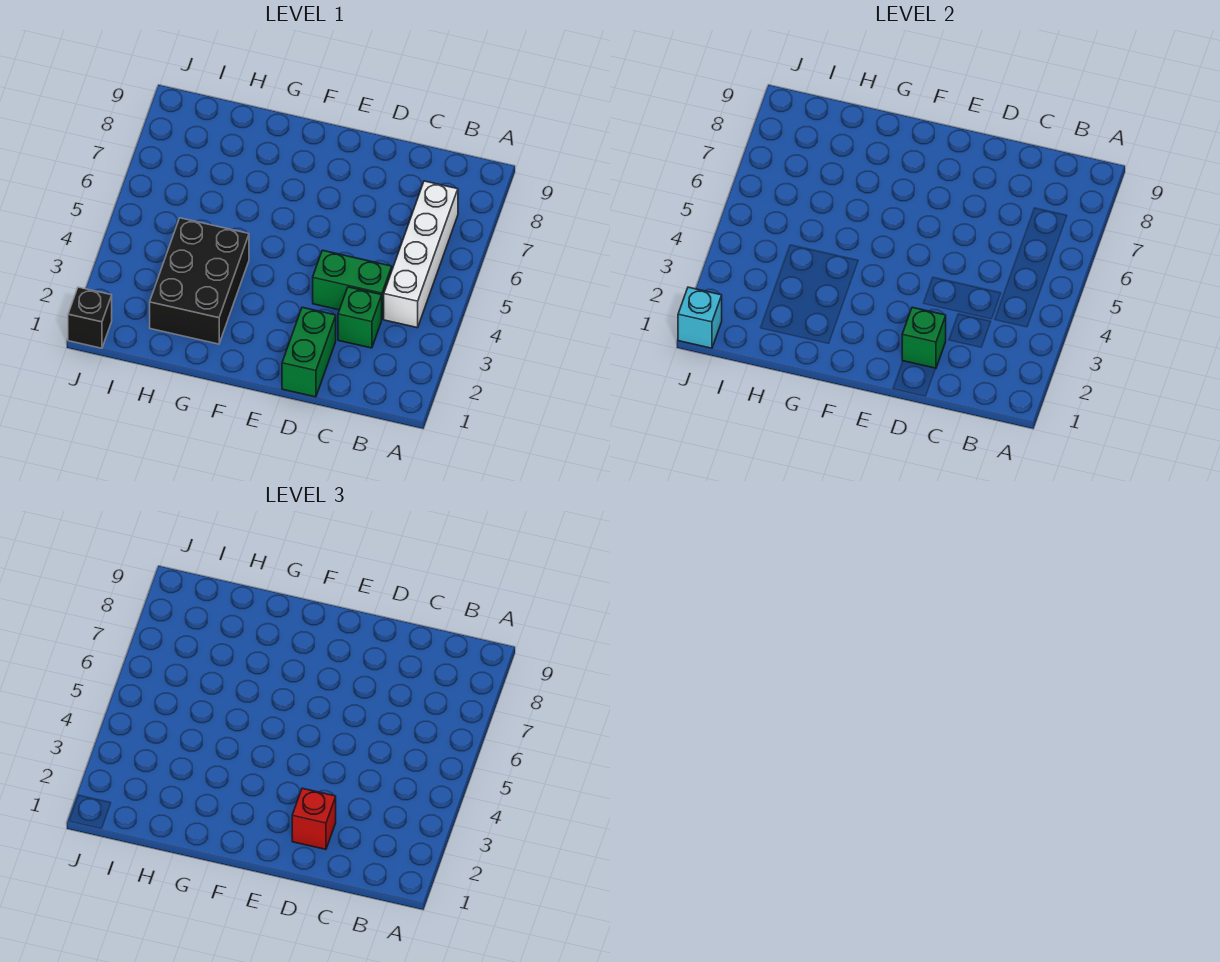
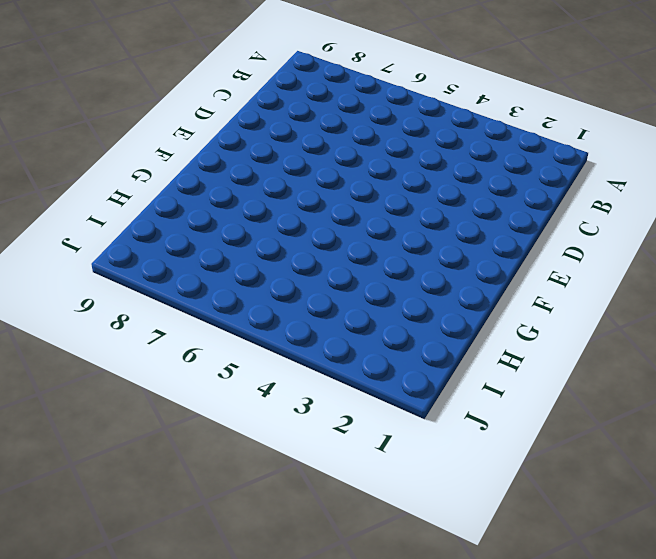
none -> white brick B4:B7 level 1
none -> green brick C3 level 1

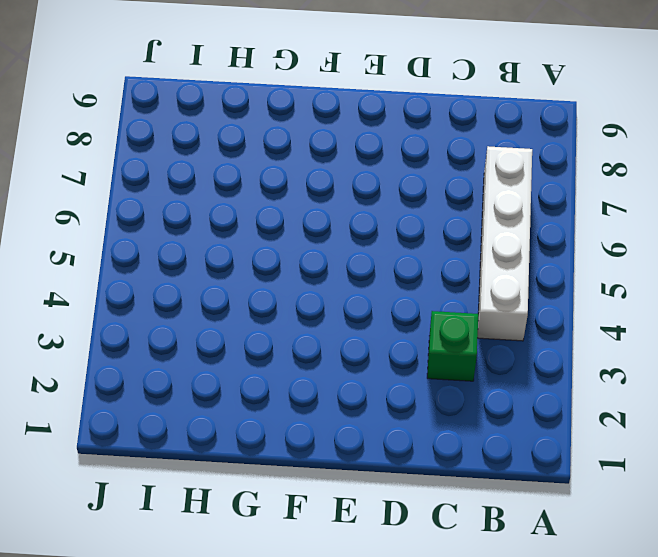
none -> green brick C4:D4 level 1
none -> green brick D1:D2 level 1

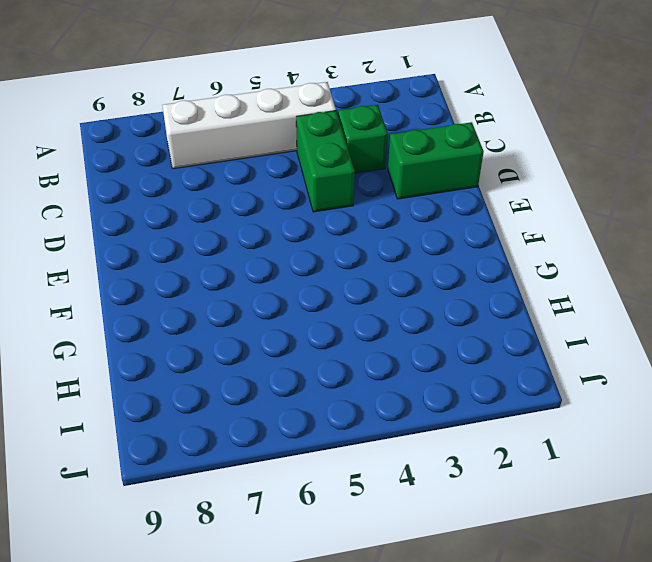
none -> black brick G2:H4 level 1
none -> black brick J1 level 1

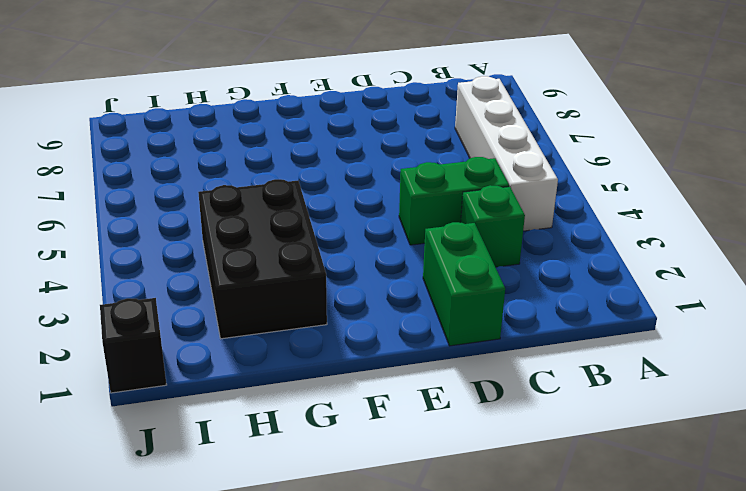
none -> green brick D2 level 2
none -> cyan brick J1 level 2

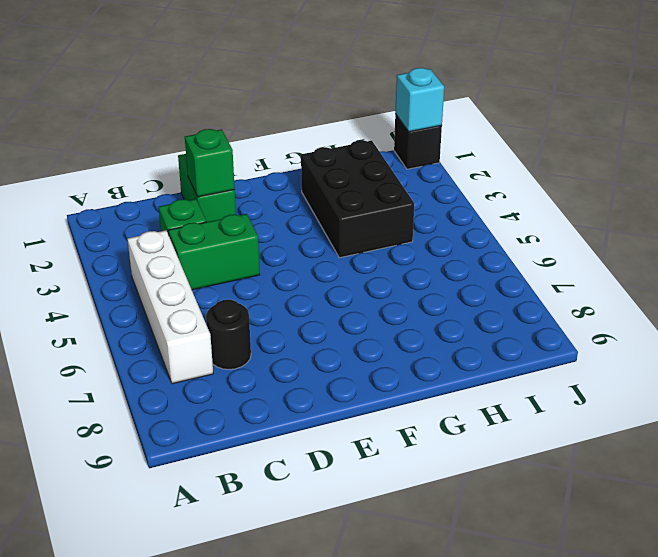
black round brick C7 level 1 -> none
none -> red brick D2 level 3

